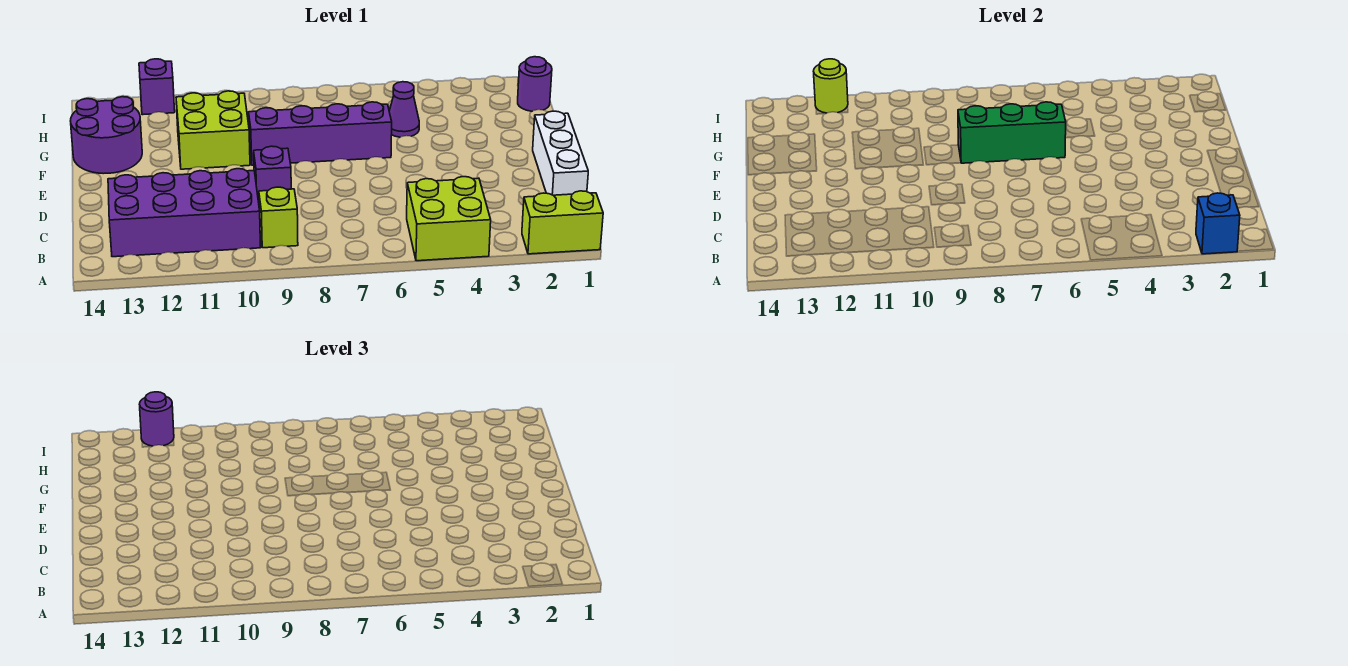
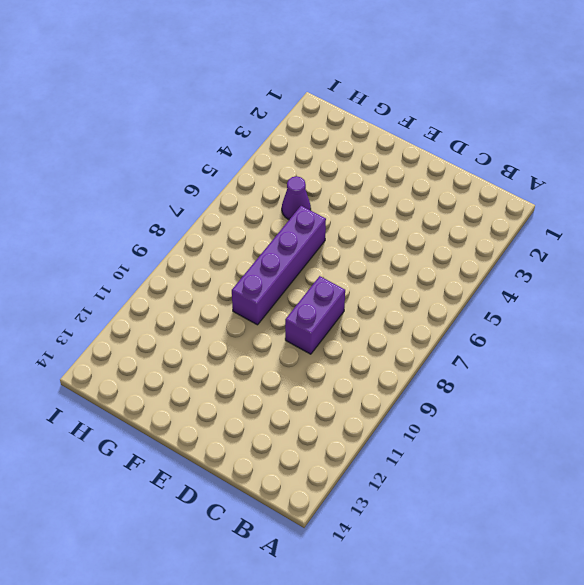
purple brick D8:D9 level 1 -> purple brick D9 level 1
none -> lime brick A1:A2 level 1
none -> lime brick A4:B5 level 1
none -> lime brick B9 level 1

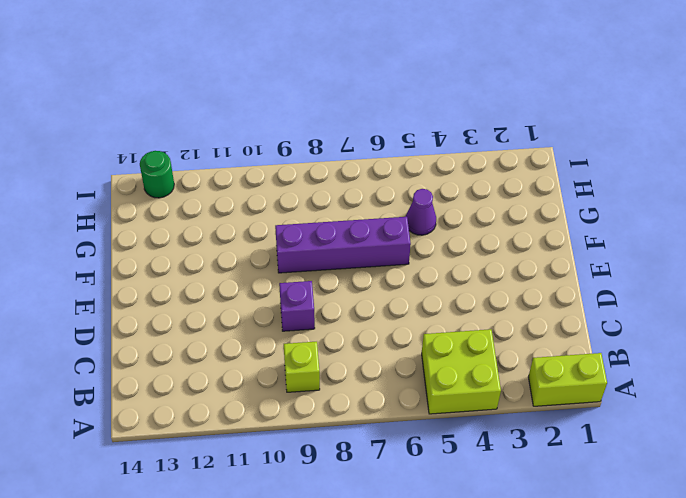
green round brick I13 level 1 -> none
none -> purple brick B10:C13 level 1
none -> white brick C1:E1 level 1
none -> lime brick F10:G11 level 1

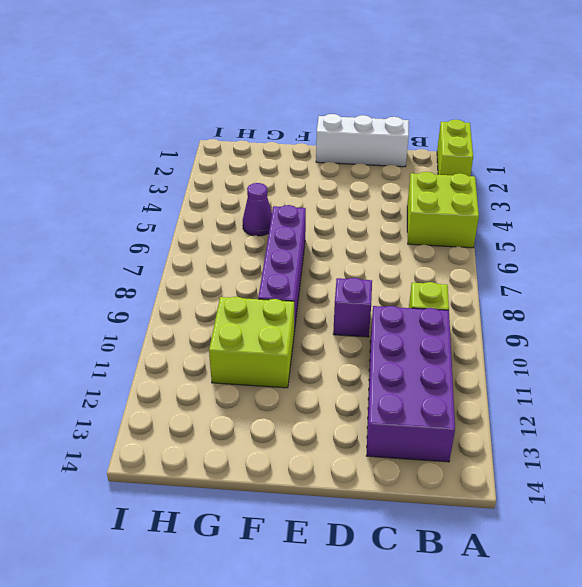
none -> purple round brick F13:G14 level 1
none -> purple round brick H1 level 1
none -> purple brick I12 level 1

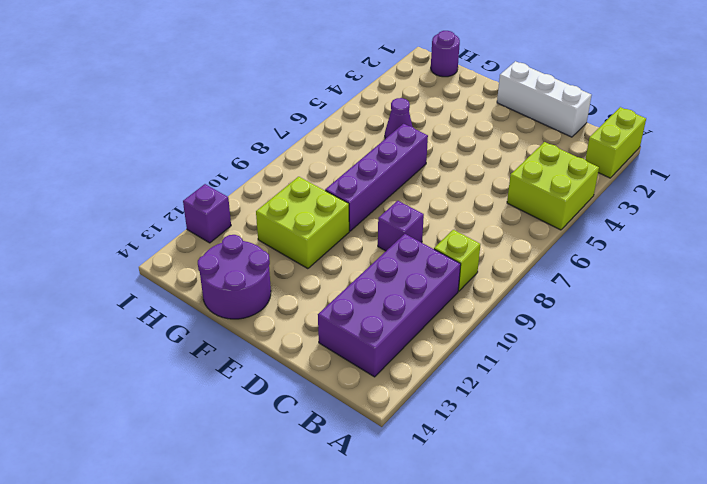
none -> blue brick A2 level 2
none -> green brick F6:F8 level 2
none -> lime round brick I12 level 2

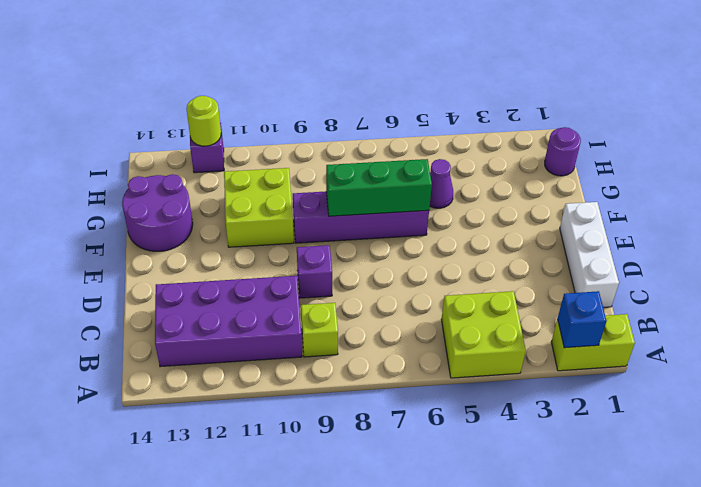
none -> purple round brick I12 level 3

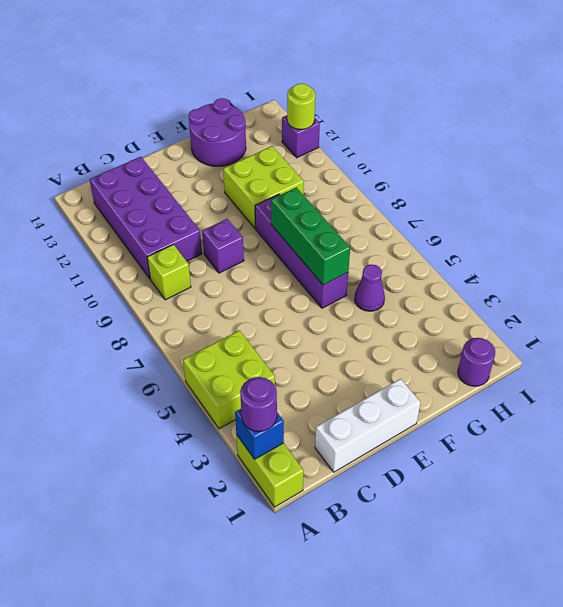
purple round brick A2 level 3 -> purple round brick I12 level 3

